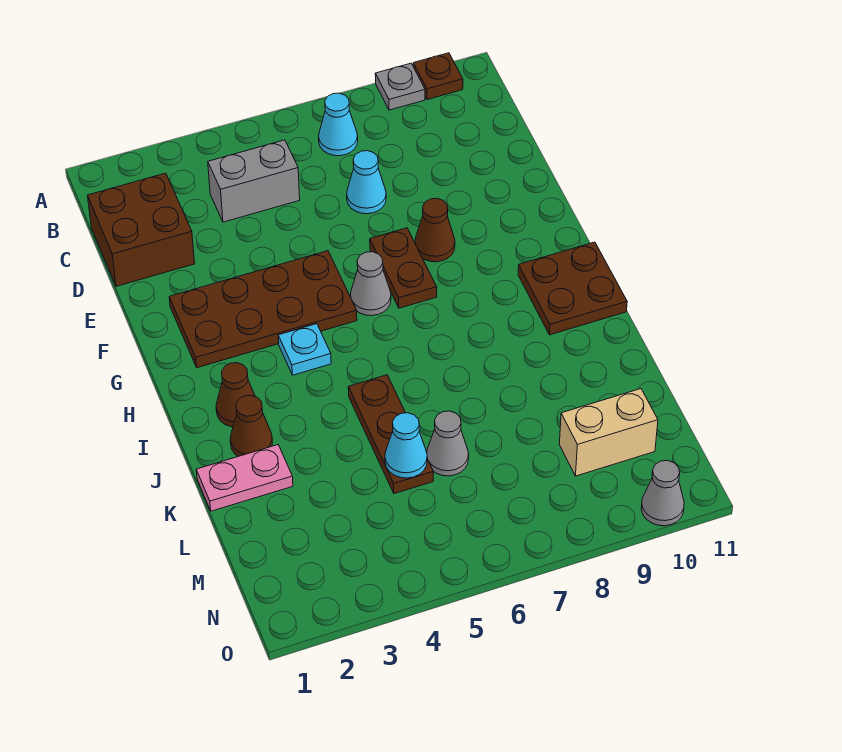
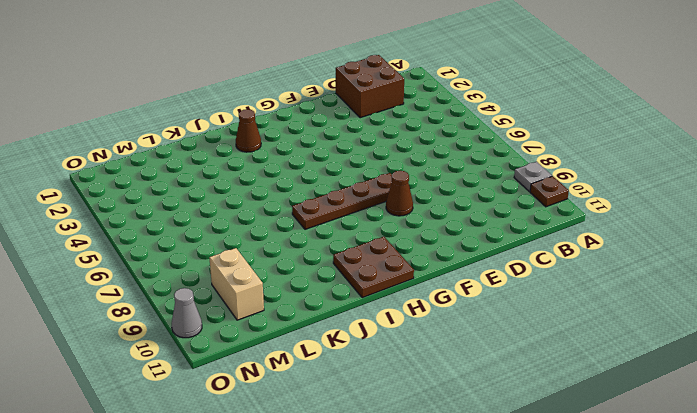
brown plate F7:I7 level 1 -> brown plate F7:G7 level 1
none -> cyan cone B7 level 1
none -> grey brick C4:C5 level 1
none -> cyan cone D7 level 1

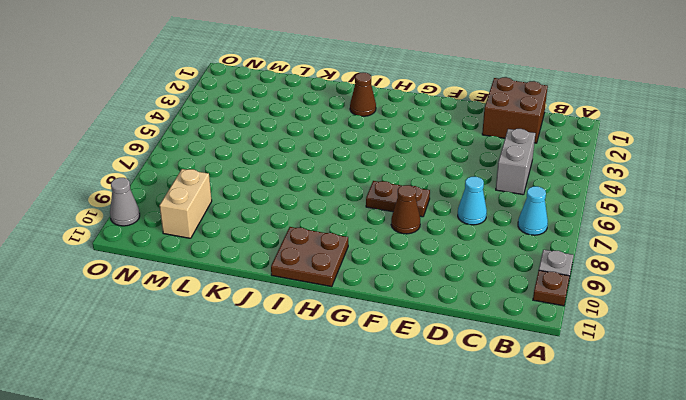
none -> brown plate F2:G5 level 1
none -> grey cone G6 level 1
none -> cyan plate H4 level 1

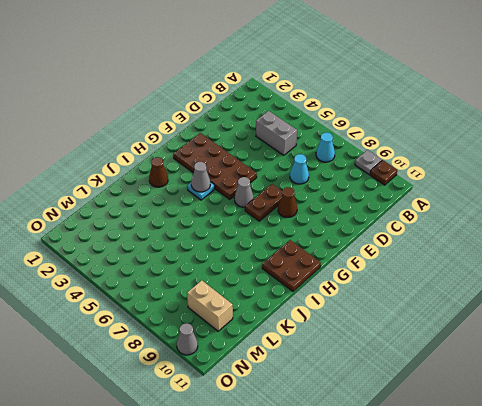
grey cone H4 level 2 -> grey cone L6 level 1
none -> brown brick C1:D2 level 1
none -> brown cone J2 level 1
none -> brown plate J5:L5 level 1

